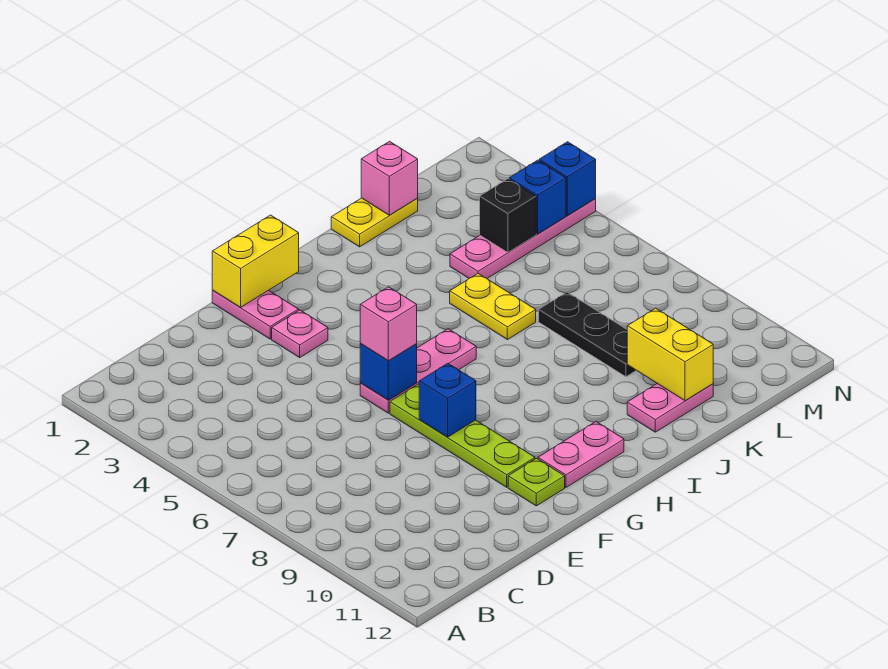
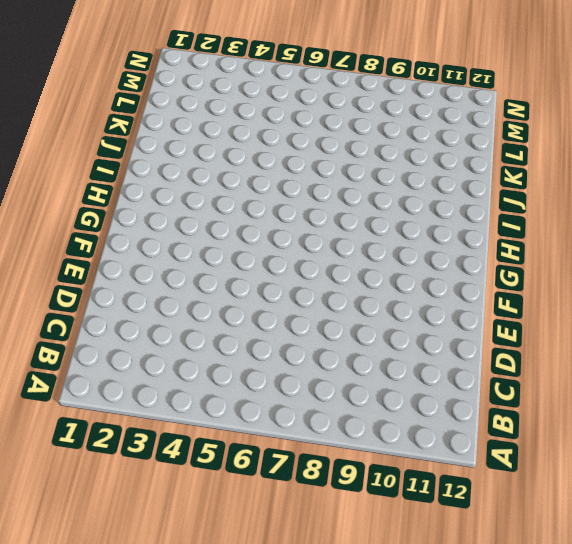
none -> pink plate F1:F2 level 1
none -> pink plate F3 level 1
none -> pink plate F6:H6 level 1

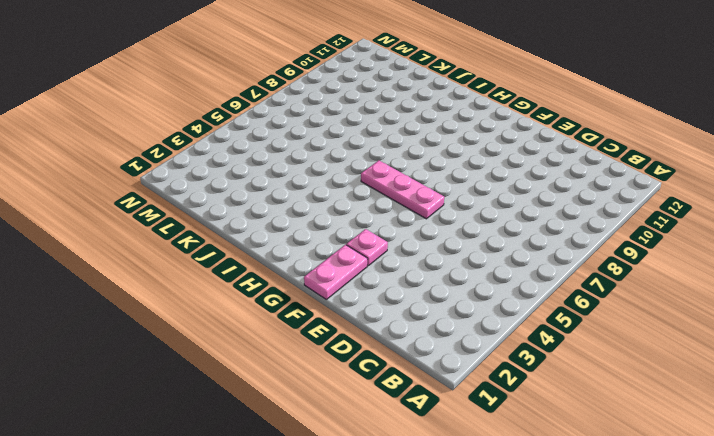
none -> lime plate F7:F10 level 1
none -> lime plate F11 level 1
none -> pink plate G11:H11 level 1

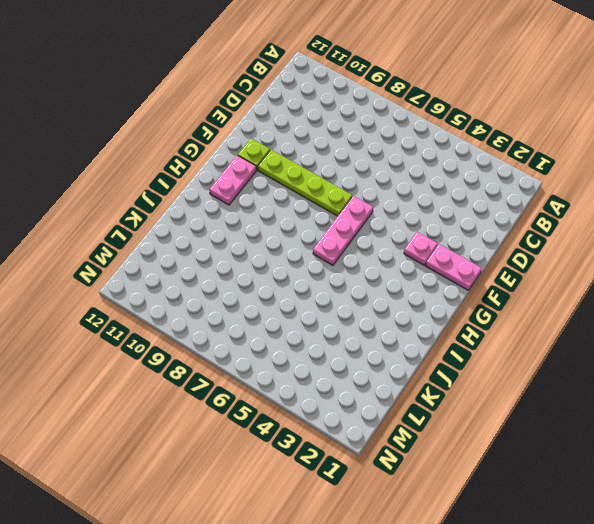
none -> yellow plate J1:K1 level 1
none -> yellow plate J5:J6 level 1
none -> pink plate J11:K11 level 1

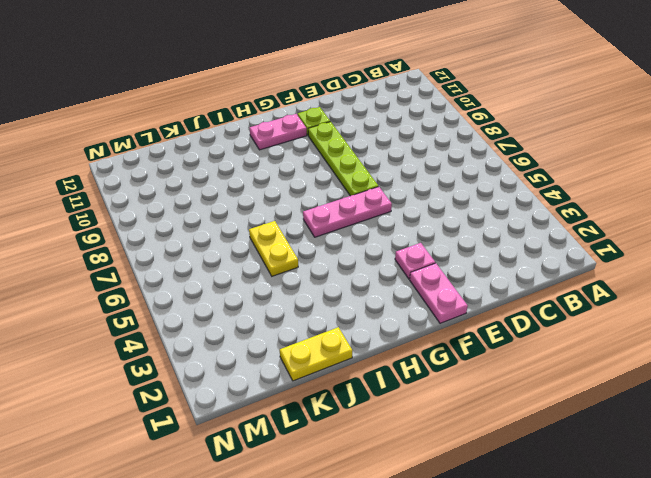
none -> pink plate J11:K11 level 1
none -> pink plate K4:N4 level 1
none -> black plate K7:K9 level 1

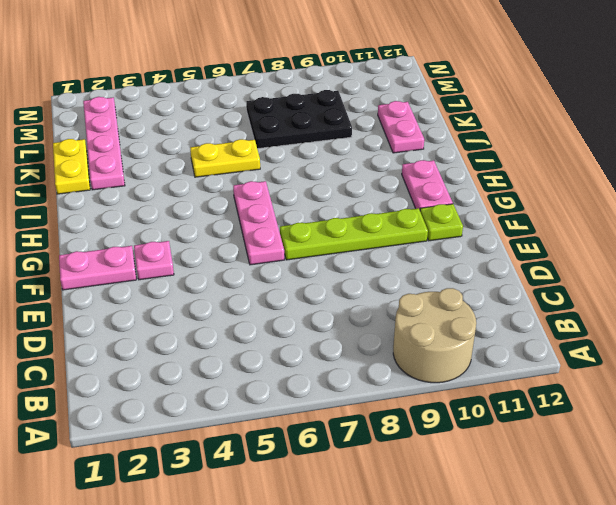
tan round brick A9:B10 level 1 -> none
pink plate J2:M2 level 1 -> pink plate K4:N4 level 1
black plate K7:L9 level 1 -> black plate K7:K9 level 1
none -> yellow brick F1:G1 level 2
none -> blue brick F6 level 2
none -> blue brick F8 level 2

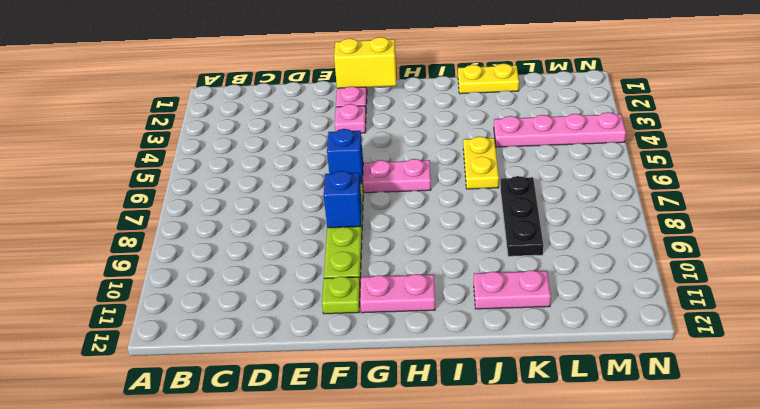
none -> pink brick K1 level 2
none -> yellow brick K10:K11 level 2
none -> black brick L4 level 2

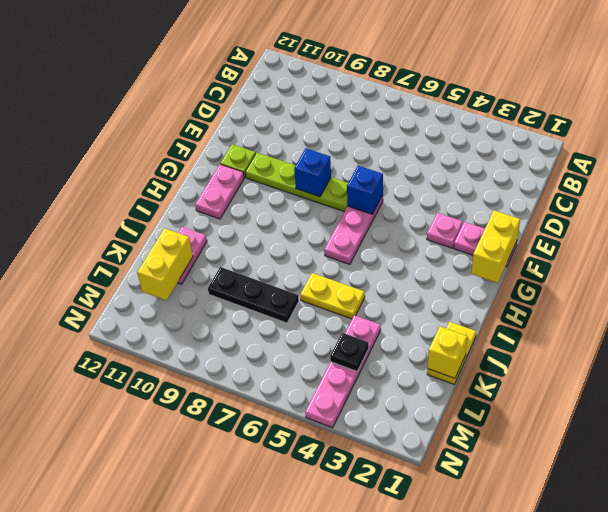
yellow brick K1 level 2 -> pink brick K1 level 2
yellow brick K11:L11 level 2 -> yellow brick K10:K11 level 2
black plate L4 level 2 -> black brick L4 level 2
none -> blue brick M4 level 2
none -> blue brick N4 level 2
none -> pink brick F6 level 3

